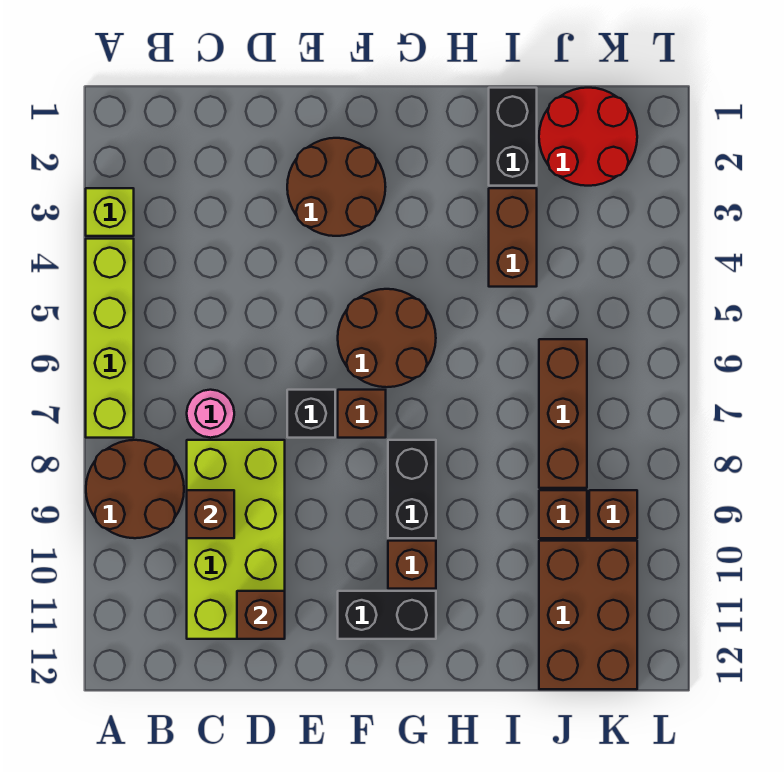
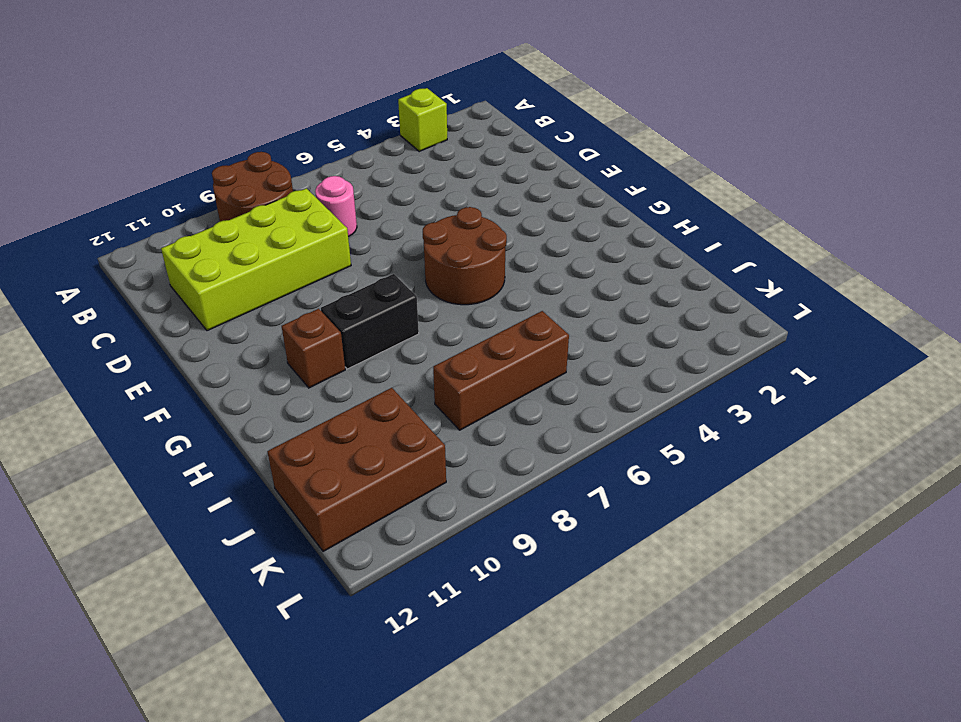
none -> lime brick A4:A7 level 1
none -> brown round brick E2:F3 level 1
none -> black brick E7 level 1

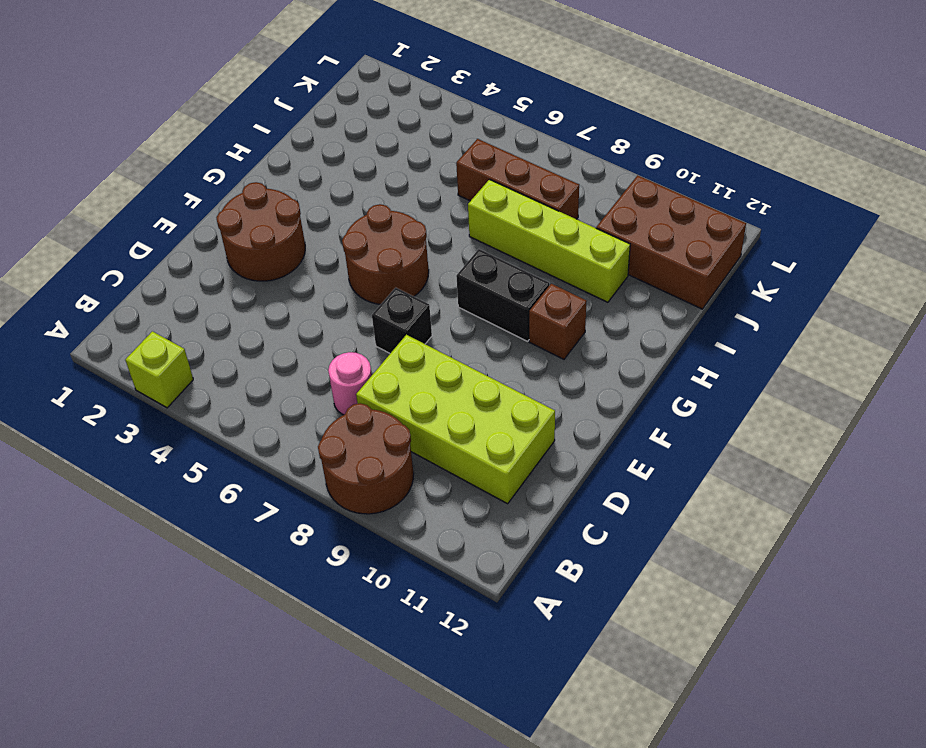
lime brick I7:I10 level 1 -> lime brick A4:A7 level 1
none -> brown brick F7 level 1
none -> black brick F11:G11 level 1
none -> black brick I1:I2 level 1

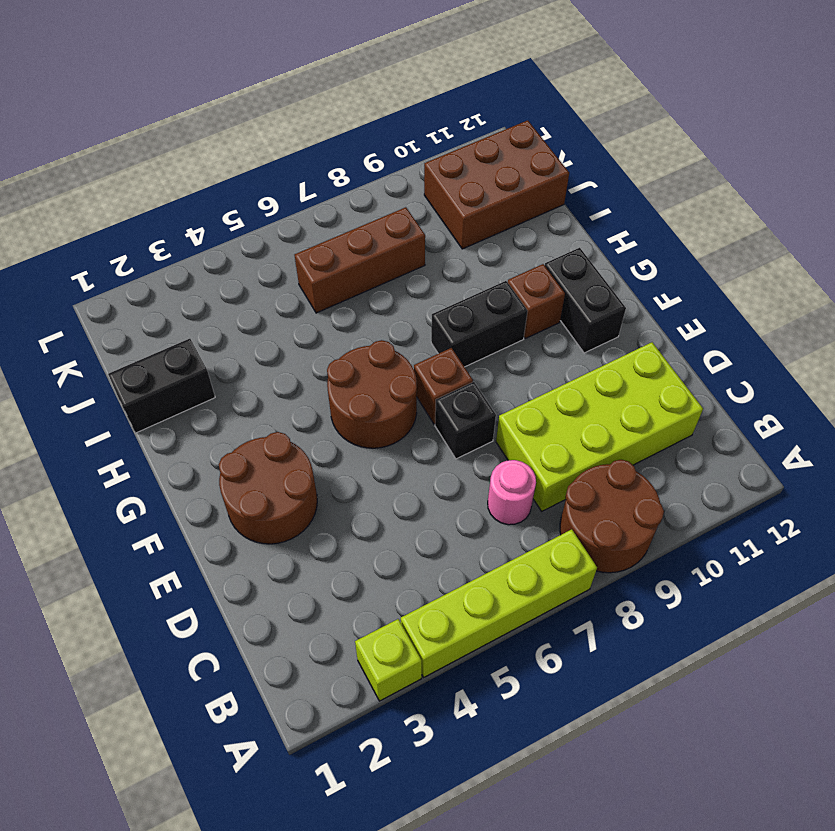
none -> brown brick I3:I4 level 1
none -> red round brick J1:K2 level 1
none -> brown brick J9 level 1

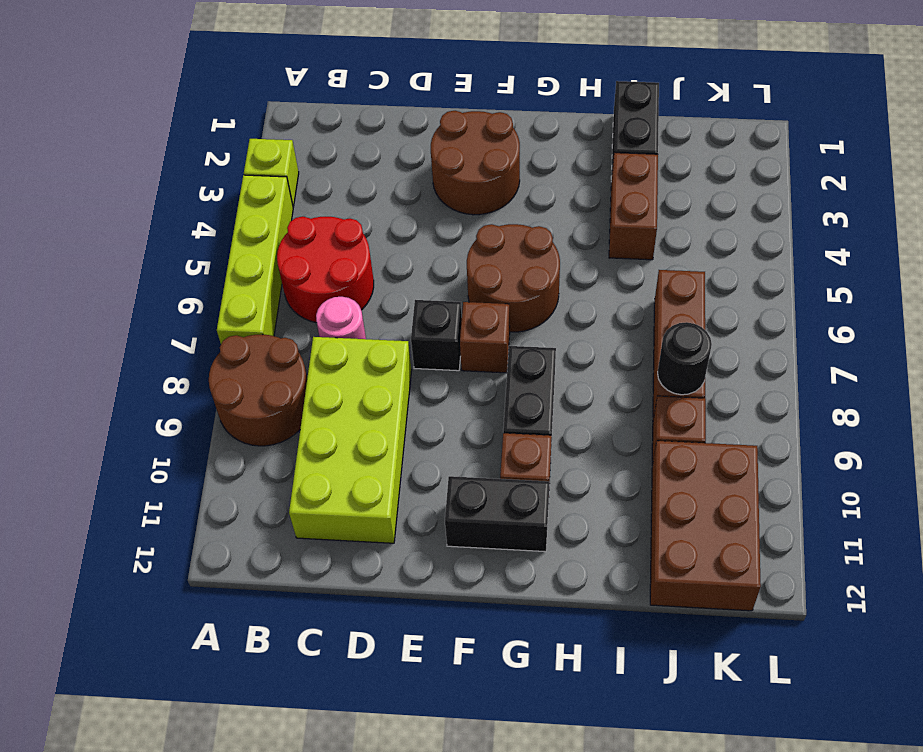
red round brick B5:C6 level 1 -> red round brick J1:K2 level 1
black round brick J8 level 2 -> none
none -> brown brick K9 level 1
none -> brown brick C9 level 2
none -> brown brick D11 level 2

